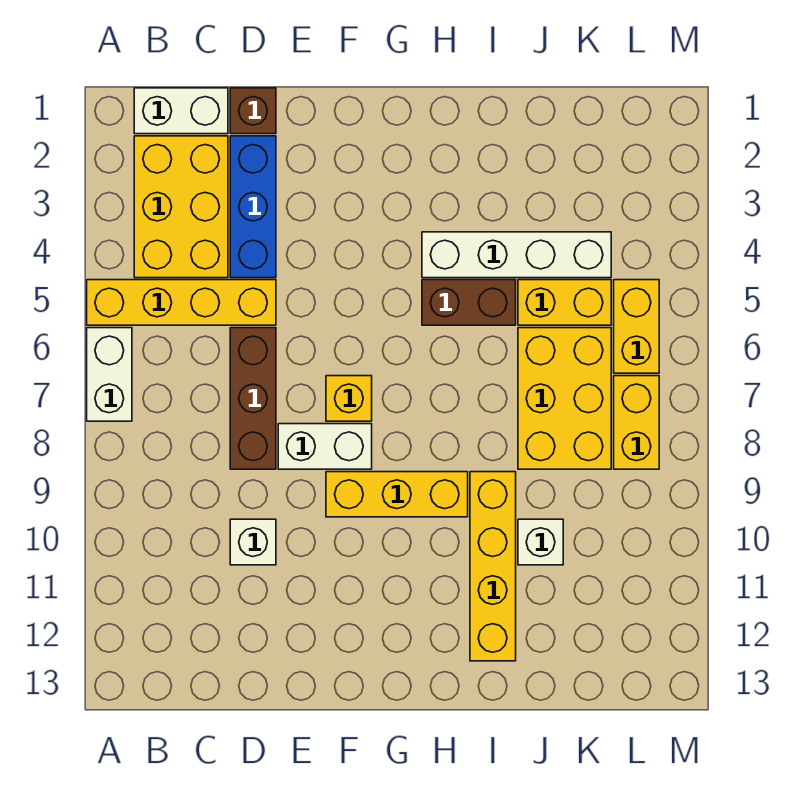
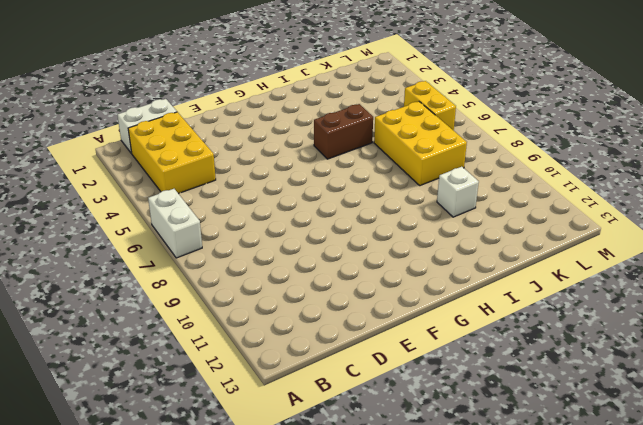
none -> yellow brick A5:D5 level 1
none -> brown brick D1 level 1
none -> blue brick D2:D4 level 1

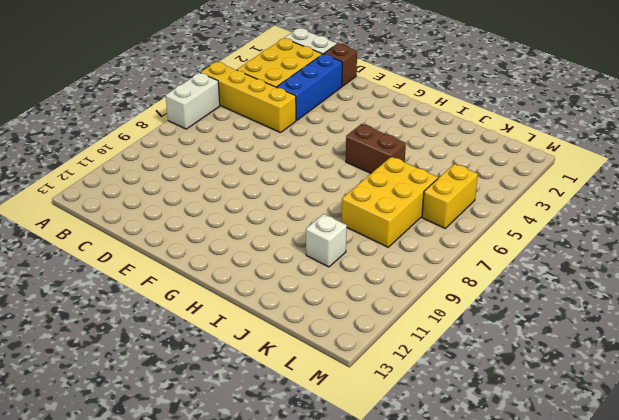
none -> brown brick D6:D8 level 1
none -> white brick D10 level 1
none -> white brick E8:F8 level 1

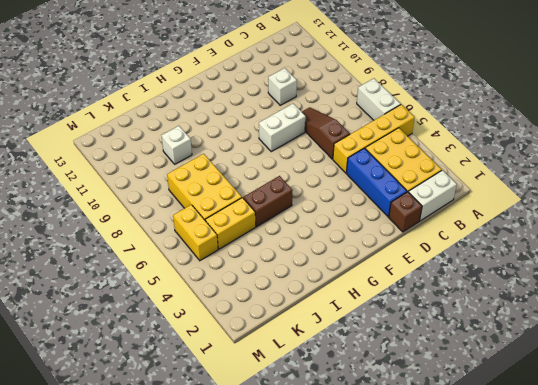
brown slope D6:D8 level 1 top 6 -> brown brick D6:D8 level 1
none -> yellow brick F7 level 1
none -> yellow brick F9:H9 level 1
none -> white brick H4:K4 level 1

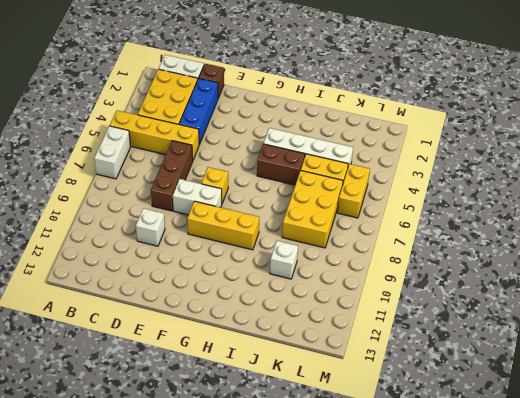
none -> yellow brick I9:I12 level 1
none -> yellow brick L7:L8 level 1

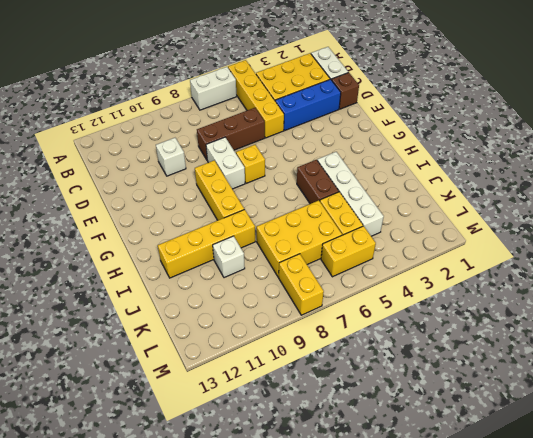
yellow brick L8:M8 level 1 -> yellow brick L7:L8 level 1

